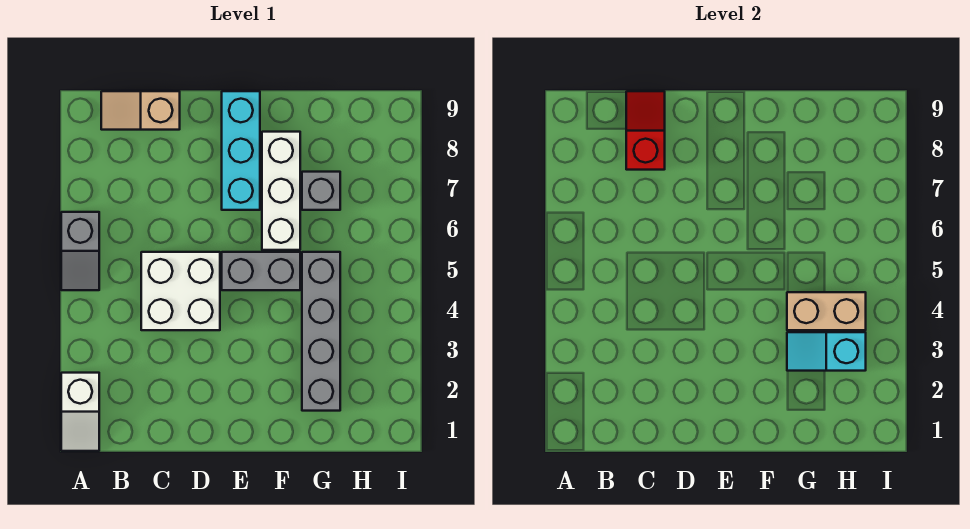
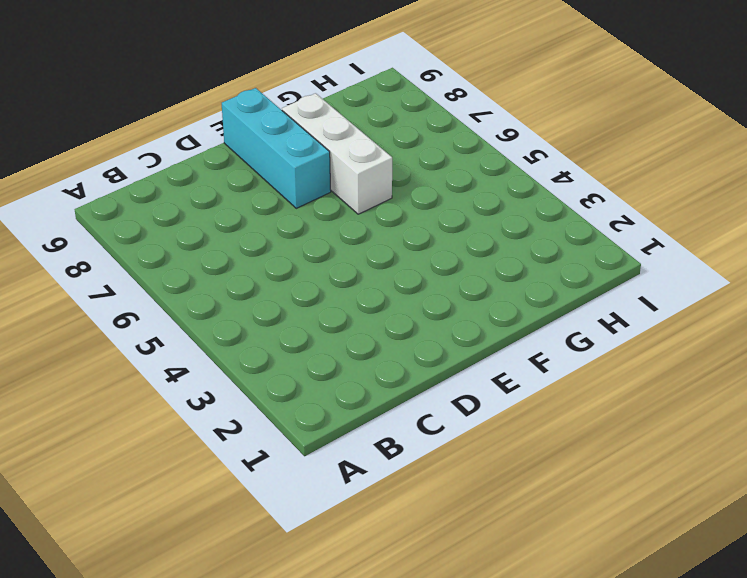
none -> white slope A1:A2 level 1 top 2
none -> grey slope A5:A6 level 1 top 6
none -> tan slope B9:C9 level 1 top C

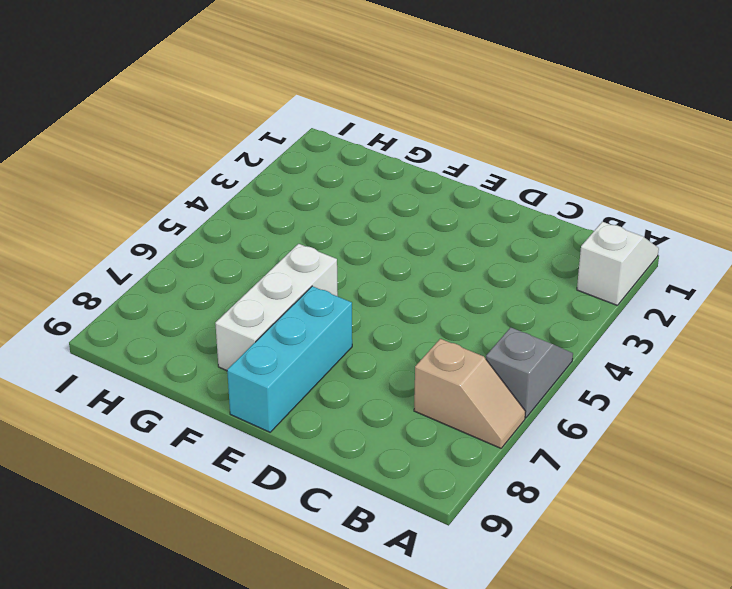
tan slope A7:B7 level 1 top B -> tan slope B9:C9 level 1 top C
none -> white brick C4:D5 level 1
none -> grey brick E5:F5 level 1
none -> grey brick G2:G5 level 1

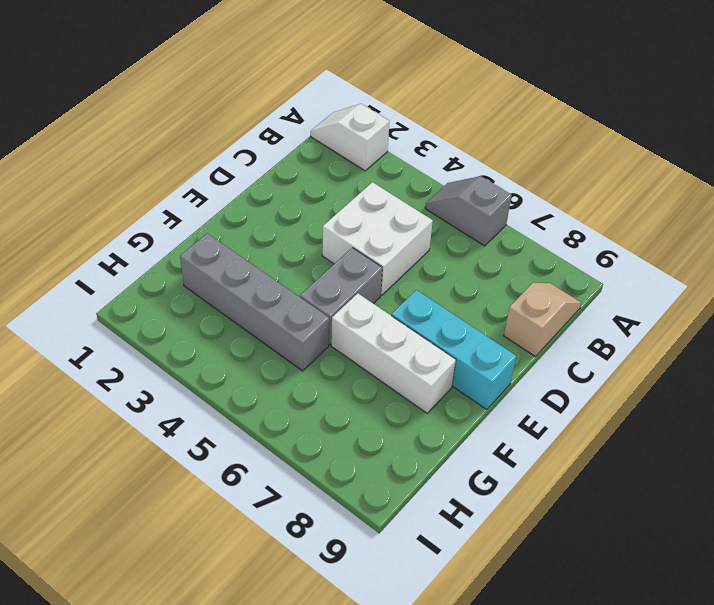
none -> grey brick G7 level 1
none -> red slope C8:C9 level 2 top 8
none -> cyan slope G3:H3 level 2 top H

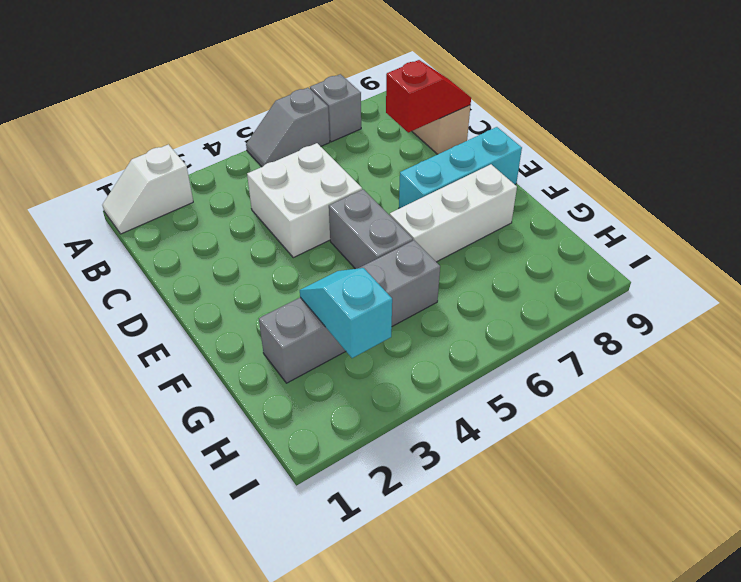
grey brick A7 level 1 -> grey brick G7 level 1
none -> tan brick G4:H4 level 2

